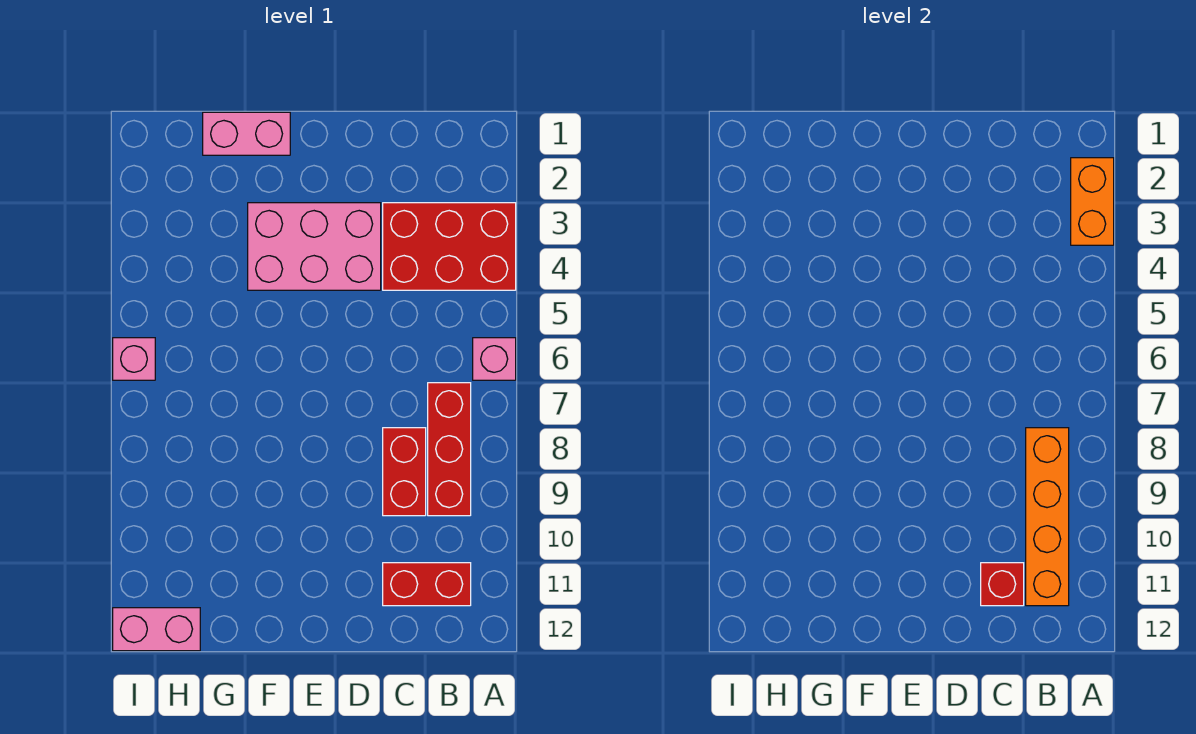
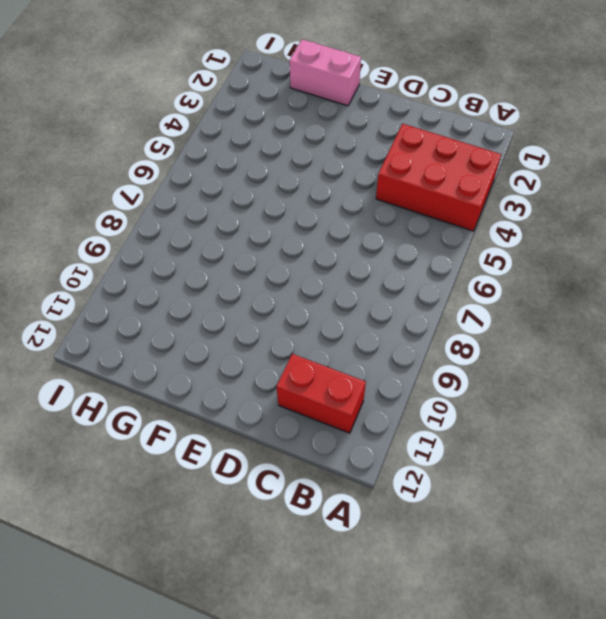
none -> pink brick A6 level 1
none -> red brick B7:B9 level 1
none -> red brick C8:C9 level 1

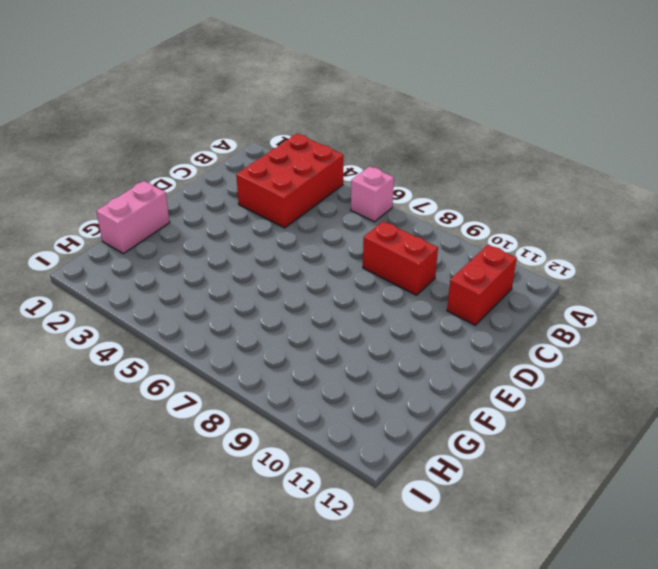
none -> red brick B7:B9 level 1
none -> pink brick D3:F4 level 1
none -> pink brick H12:I12 level 1

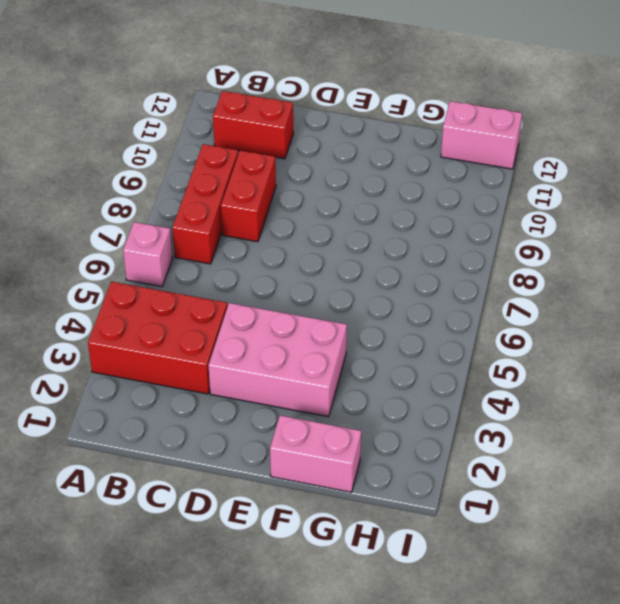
none -> pink brick I6 level 1
none -> orange brick A2:A3 level 2
none -> orange brick B8:B11 level 2

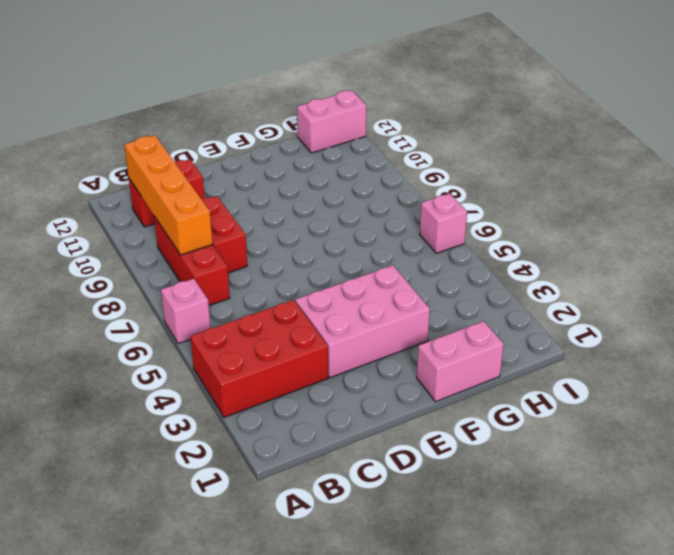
none -> orange brick A2:A3 level 2
none -> red brick C11 level 2

